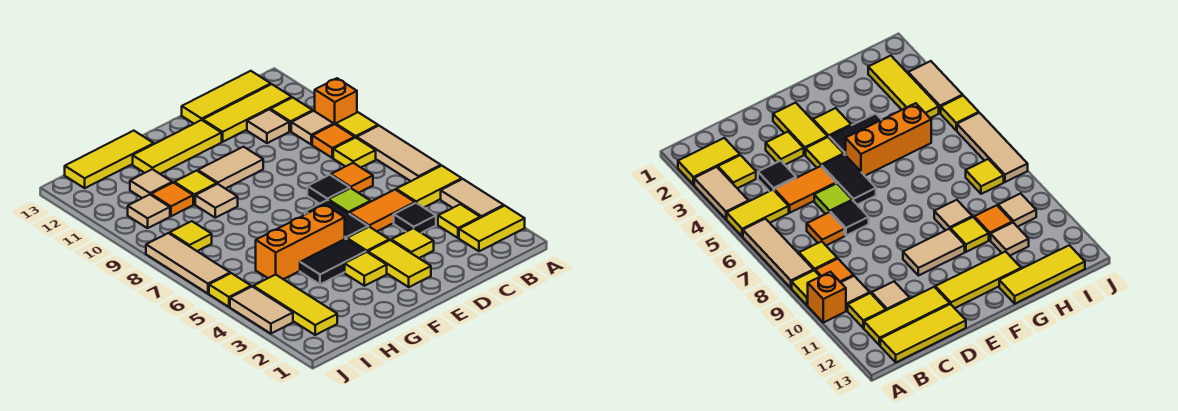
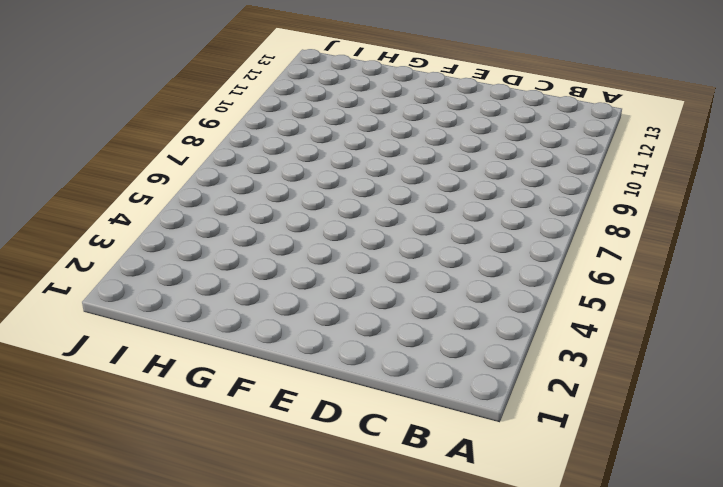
none -> yellow tile A2:B2 level 1
none -> tan tile A3:A4 level 1
none -> yellow tile A5:B5 level 1
none -> tan tile A6:A8 level 1

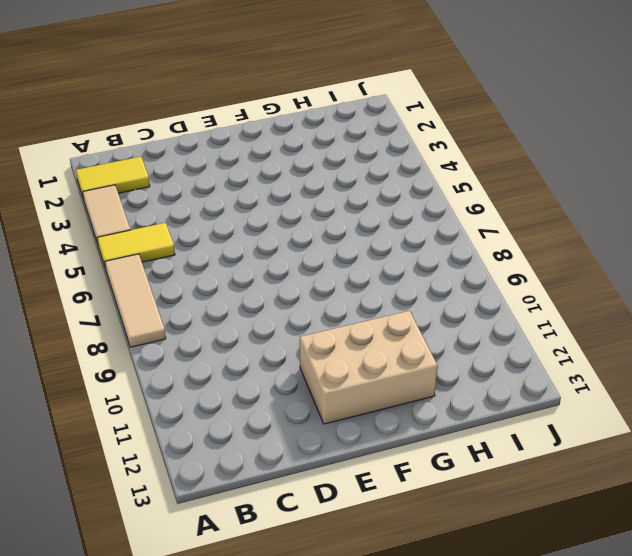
tan brick E11:G12 level 1 -> yellow tile E12:G12 level 1
none -> yellow tile A9 level 1
none -> orange brick A10 level 1
none -> yellow tile B3 level 1
none -> yellow tile B8 level 1

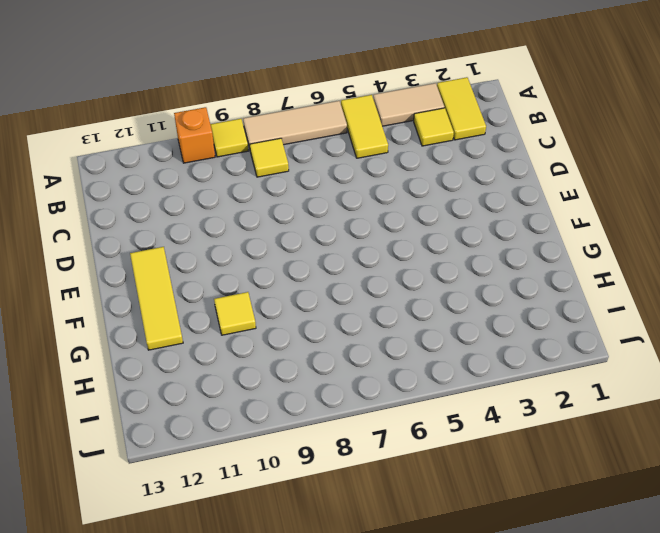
none -> orange tile B9 level 1
none -> tan tile B10 level 1
none -> yellow tile B11 level 1
none -> yellow tile B12:D12 level 1

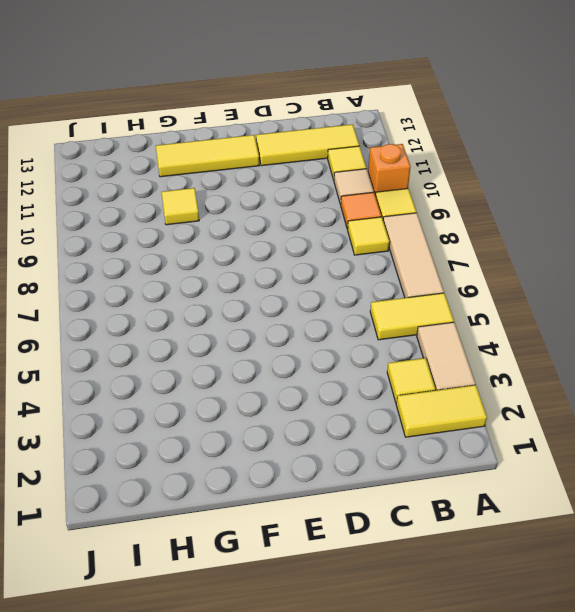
none -> yellow tile B13:D13 level 1
none -> black tile C4 level 1
none -> orange tile C5:D5 level 1
none -> orange tile C7 level 1

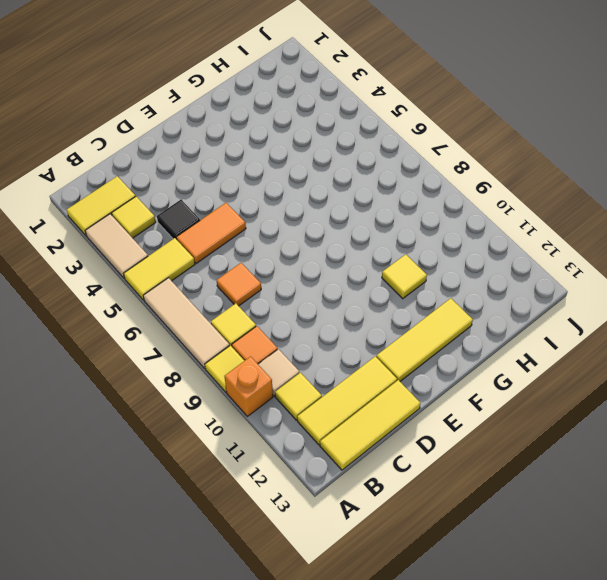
none -> tan tile C11 level 1
none -> yellow tile D3 level 1
none -> lime tile D6 level 1
none -> black tile D7 level 1

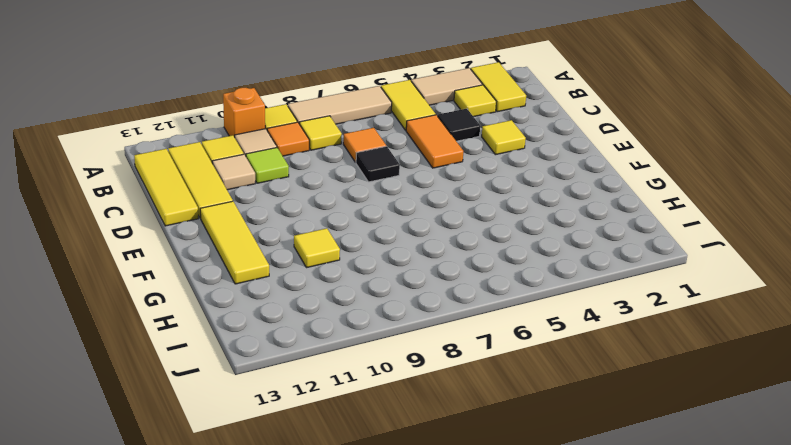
lime tile C10 level 1 -> lime tile D6 level 1
none -> yellow tile E2:E3 level 1
none -> yellow tile E4 level 1
none -> black tile E5:E6 level 1
none -> tan tile E10:F10 level 1

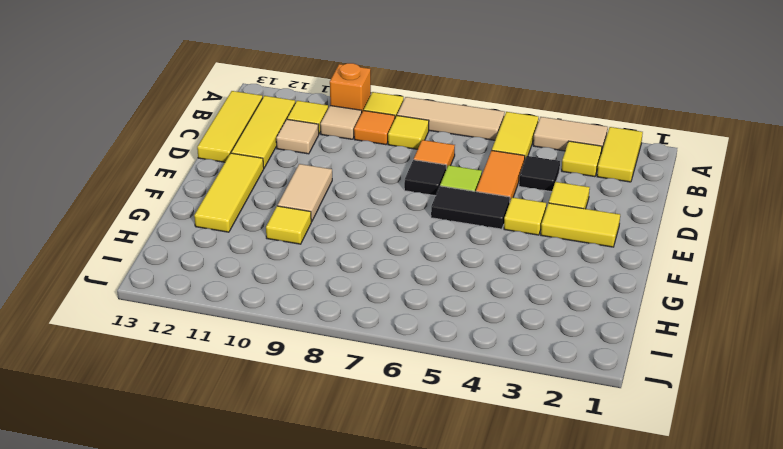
none -> yellow tile F3 level 1
none -> black tile F4:G4 level 1
none -> orange brick F5:H5 level 1
none -> tan tile G9 level 1

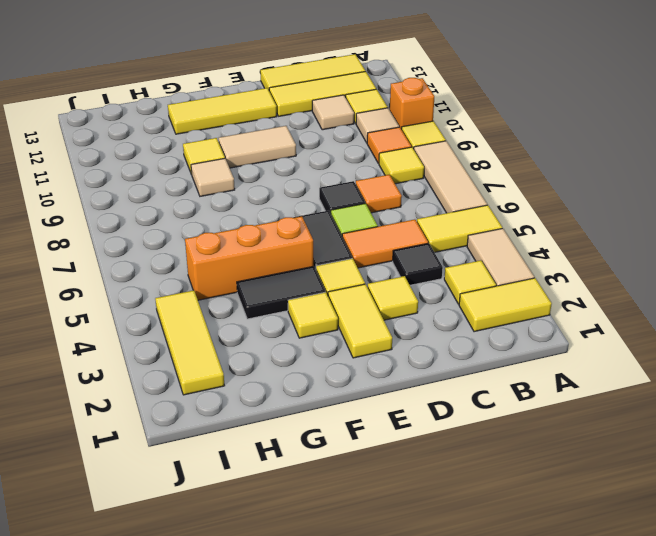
none -> yellow tile G13:I13 level 1
none -> orange tile H10 level 1
none -> tan tile H11 level 1
none -> yellow tile I8 level 1

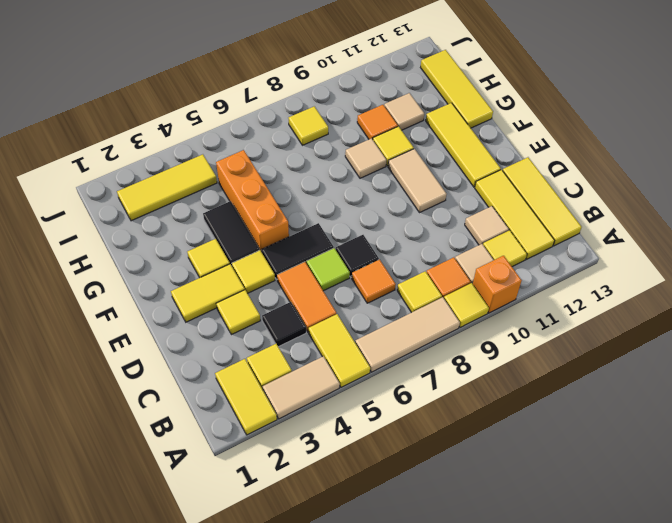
none -> tan tile I10 level 1
none -> tan tile J3:J4 level 1
none -> yellow tile J5 level 1
none -> tan tile J6:J8 level 1

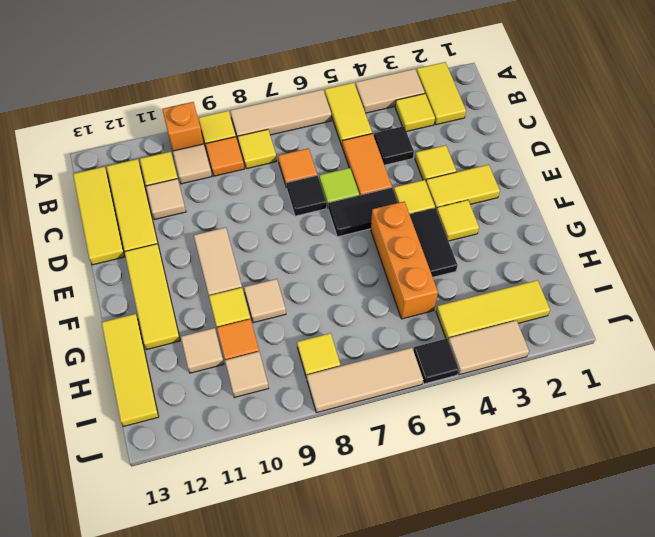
black tile J5 level 1 -> yellow tile J5 level 1

